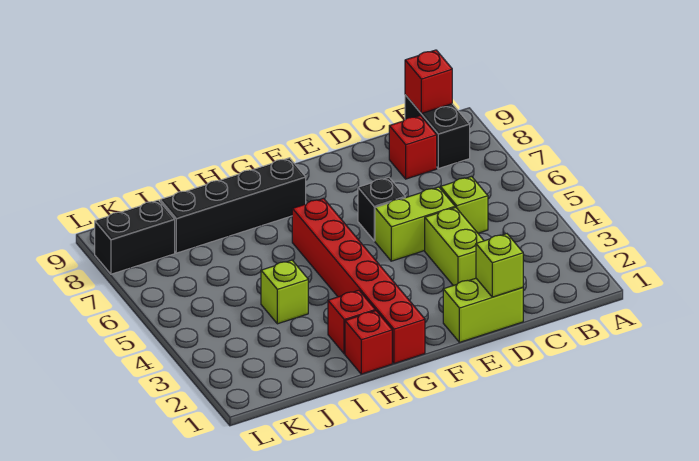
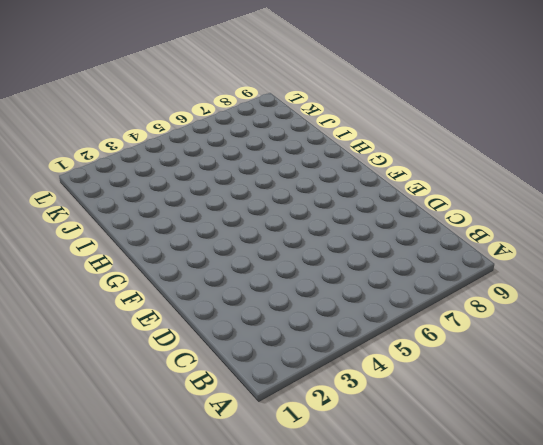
none -> black brick B8:B9 level 1
none -> lime brick C5 level 1
none -> red brick C8 level 1

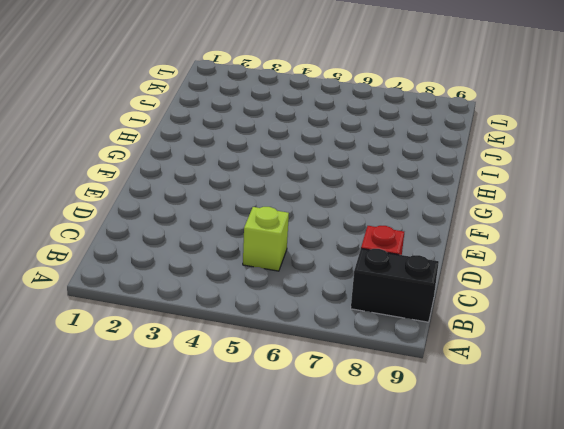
none -> lime brick D1:E1 level 1
none -> lime brick D3:D4 level 1
none -> lime brick D5:E5 level 1

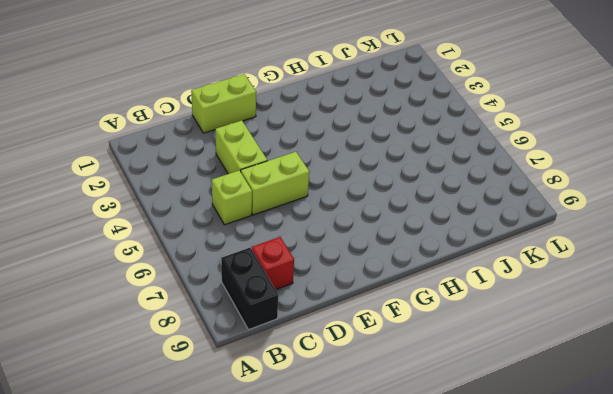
none -> black brick E6 level 1
none -> red brick G1:G6 level 1
none -> black brick G8:J8 level 1

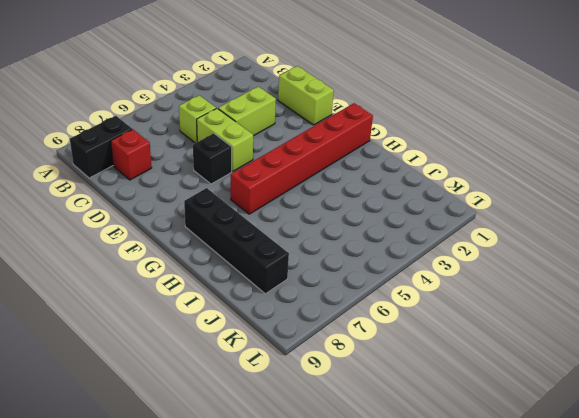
none -> red brick H1 level 1
none -> red brick H2 level 1
none -> lime brick I4 level 1

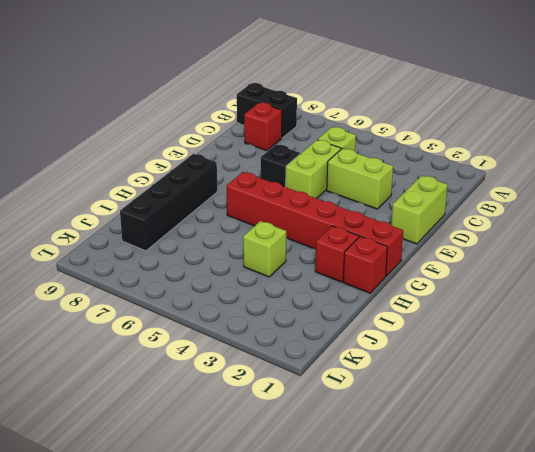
none -> black brick K8:L8 level 1
none -> red brick B9 level 2
none -> lime brick D1 level 2

